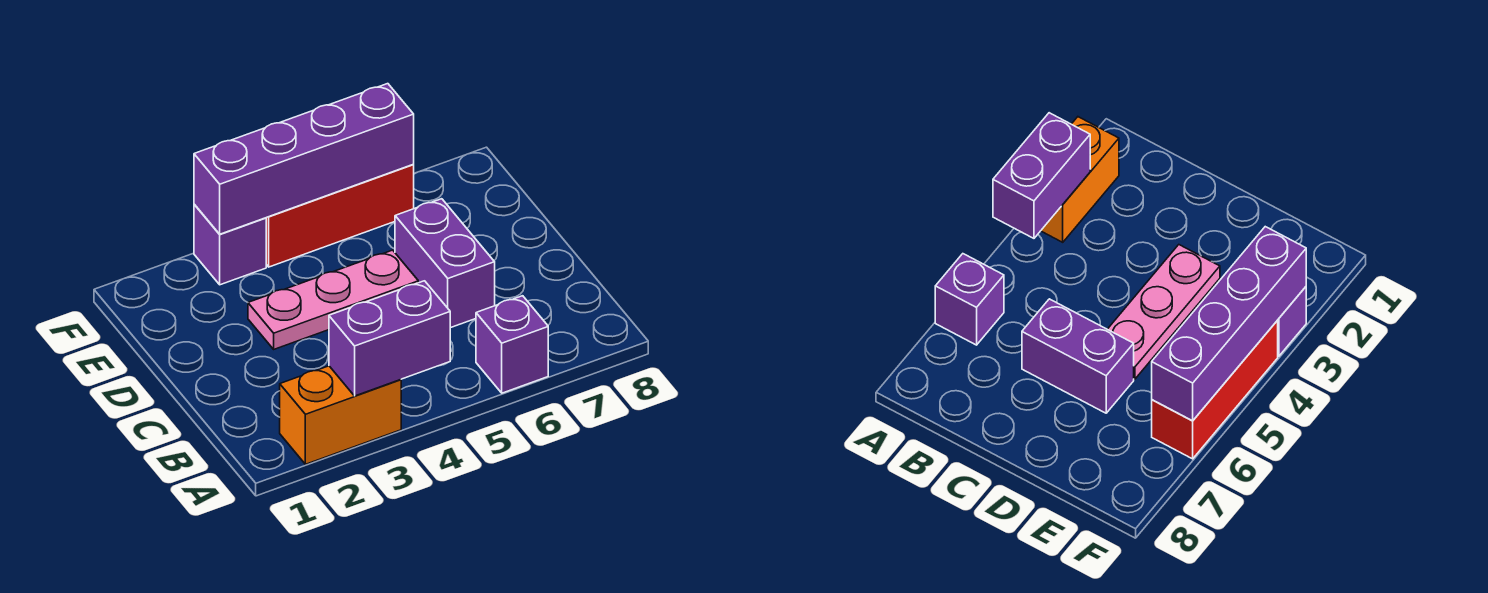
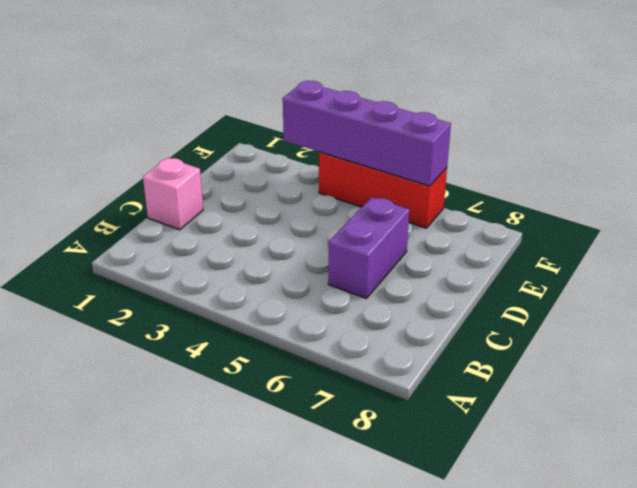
pink brick C1 level 1 -> none
none -> orange brick A2:A3 level 1
none -> purple brick A6 level 1

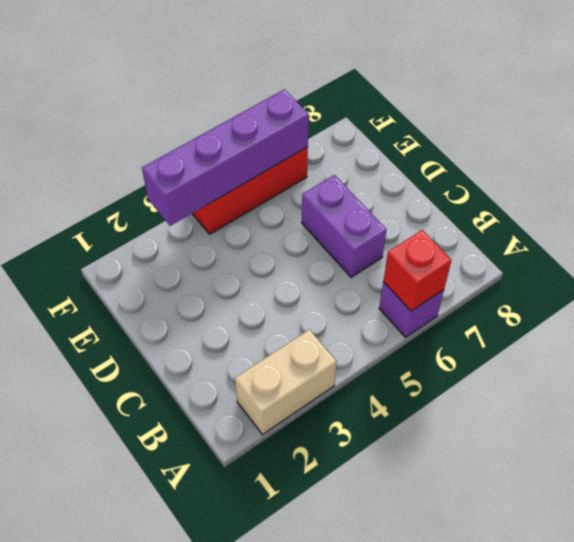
tan brick A2:A3 level 1 -> orange brick A2:A3 level 1
red brick A6 level 2 -> none
none -> pink plate D3:D5 level 1
none -> purple brick F3 level 1

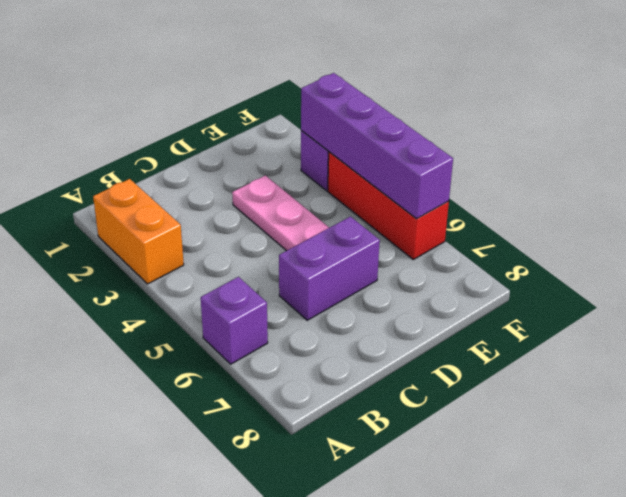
none -> purple brick A3:A4 level 2

